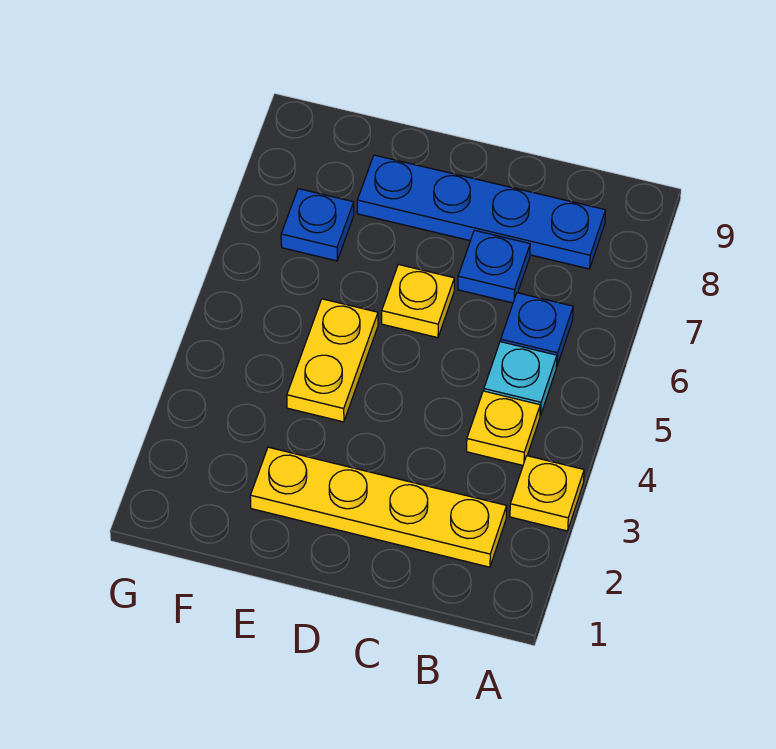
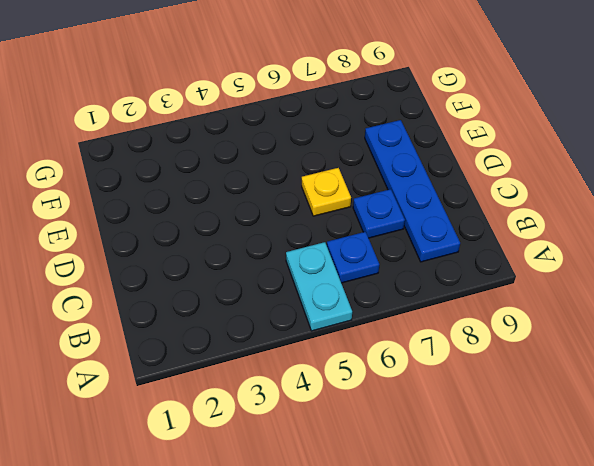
cyan plate A5:B5 level 1 -> cyan plate B5 level 1
none -> yellow plate A3 level 1
none -> yellow plate B2:E2 level 1

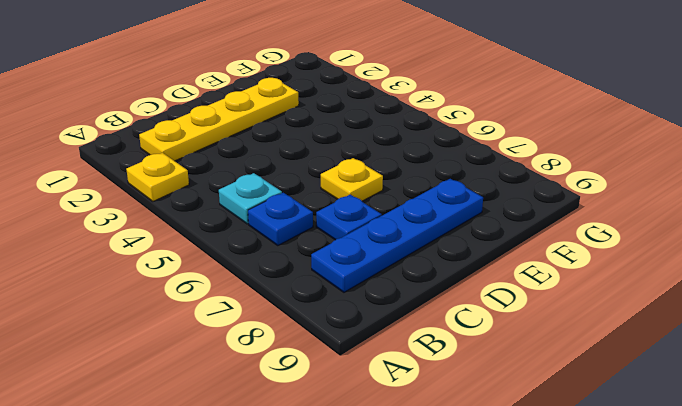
none -> yellow plate B4 level 1
none -> yellow plate E4:E5 level 1

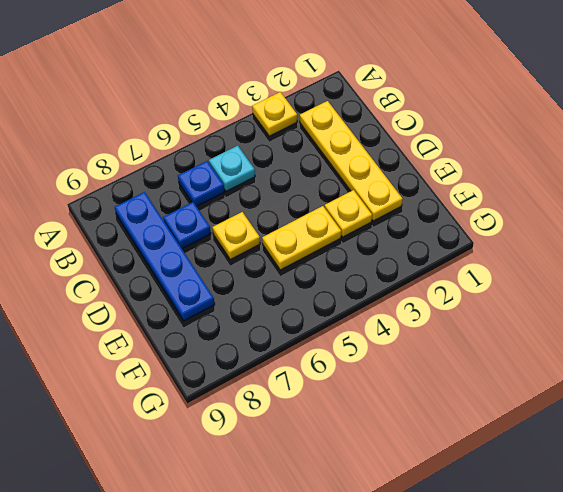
yellow plate E3 level 1 -> yellow plate B4 level 1
none -> blue plate F7 level 1

